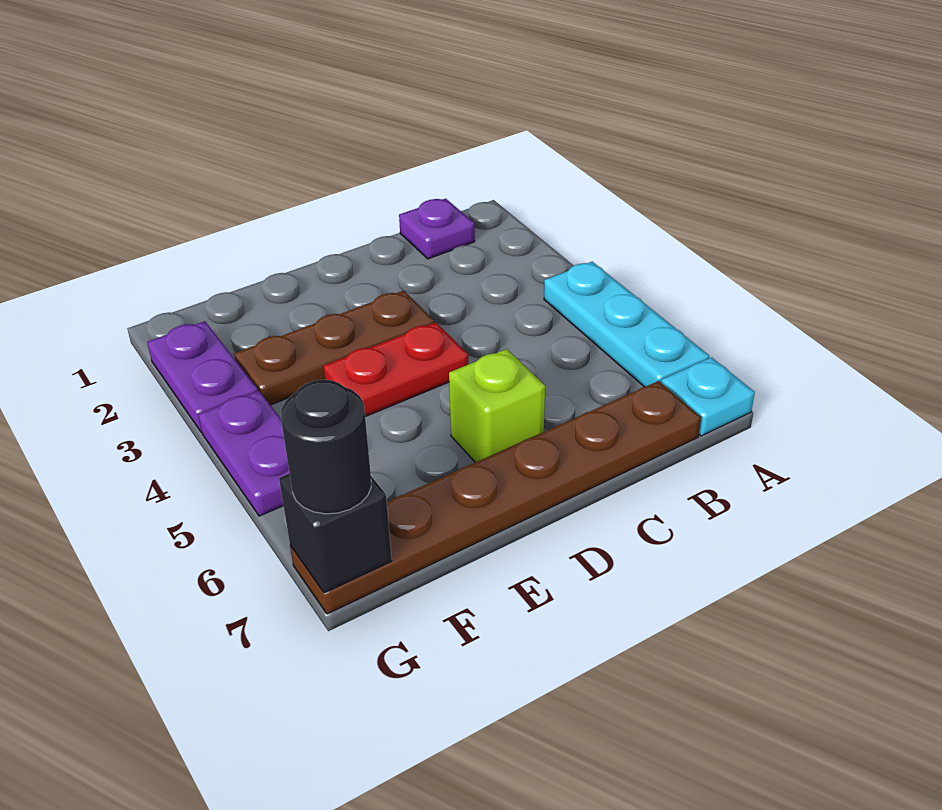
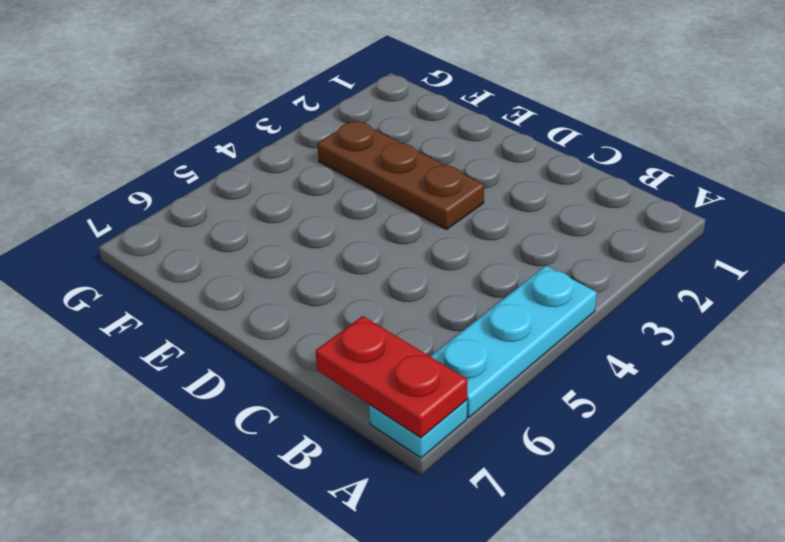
red plate A7:B7 level 2 -> red plate D4:E4 level 1
none -> purple plate B1 level 1
none -> brown plate B7:G7 level 1

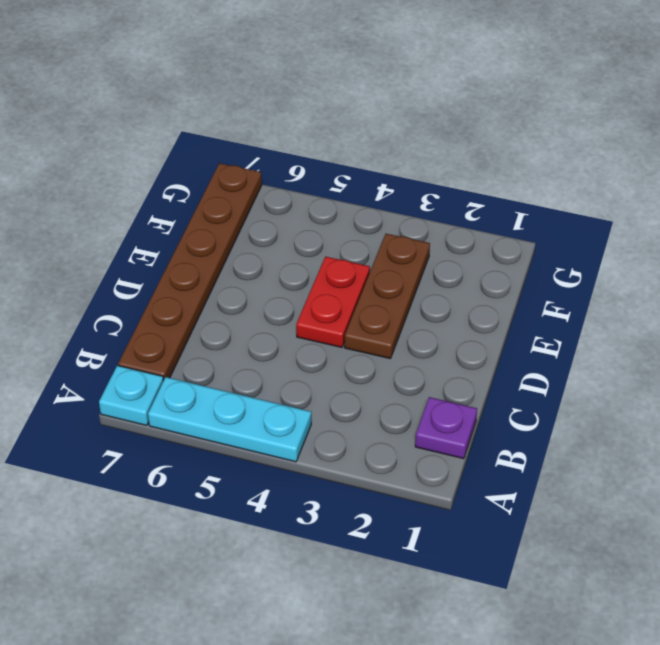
none -> lime brick D6 level 1
none -> purple plate G2:G3 level 1

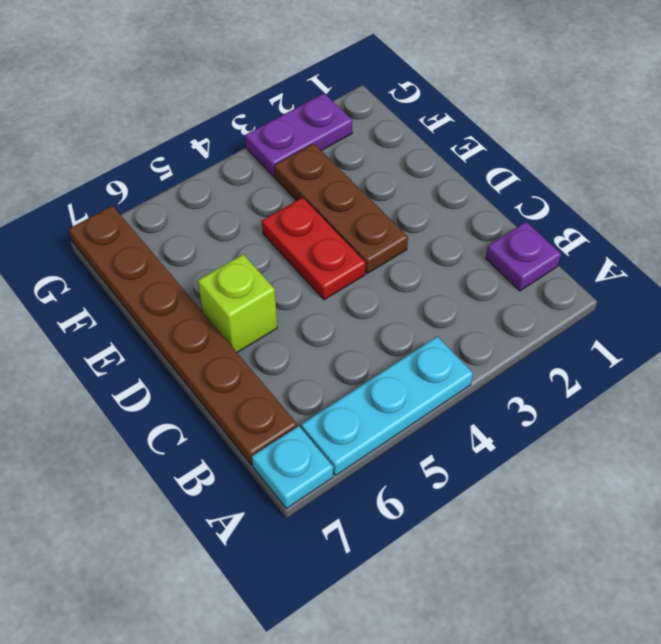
none -> purple plate G4:G5 level 1
none -> black brick G7 level 2

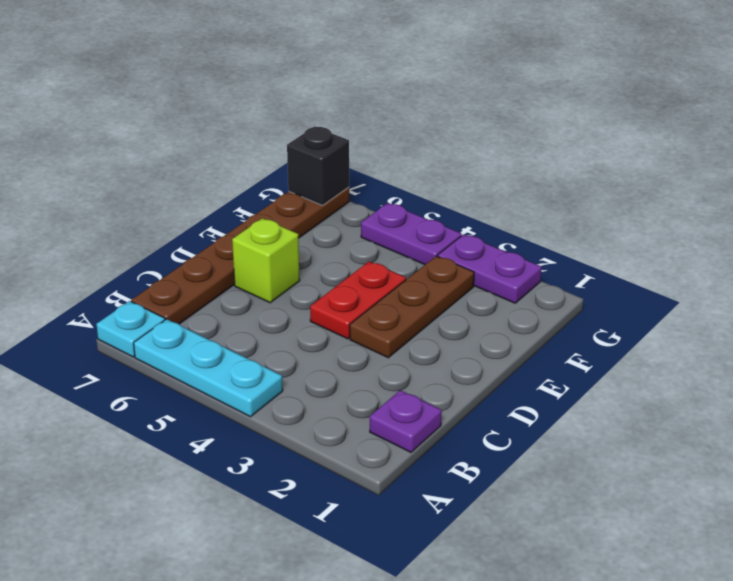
none -> black round brick G7 level 3

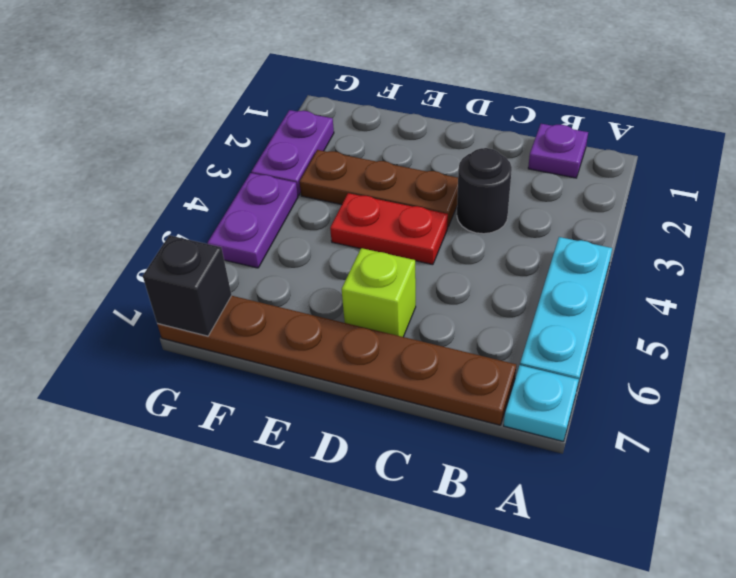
black round brick C3 level 1 -> black round brick G7 level 3

